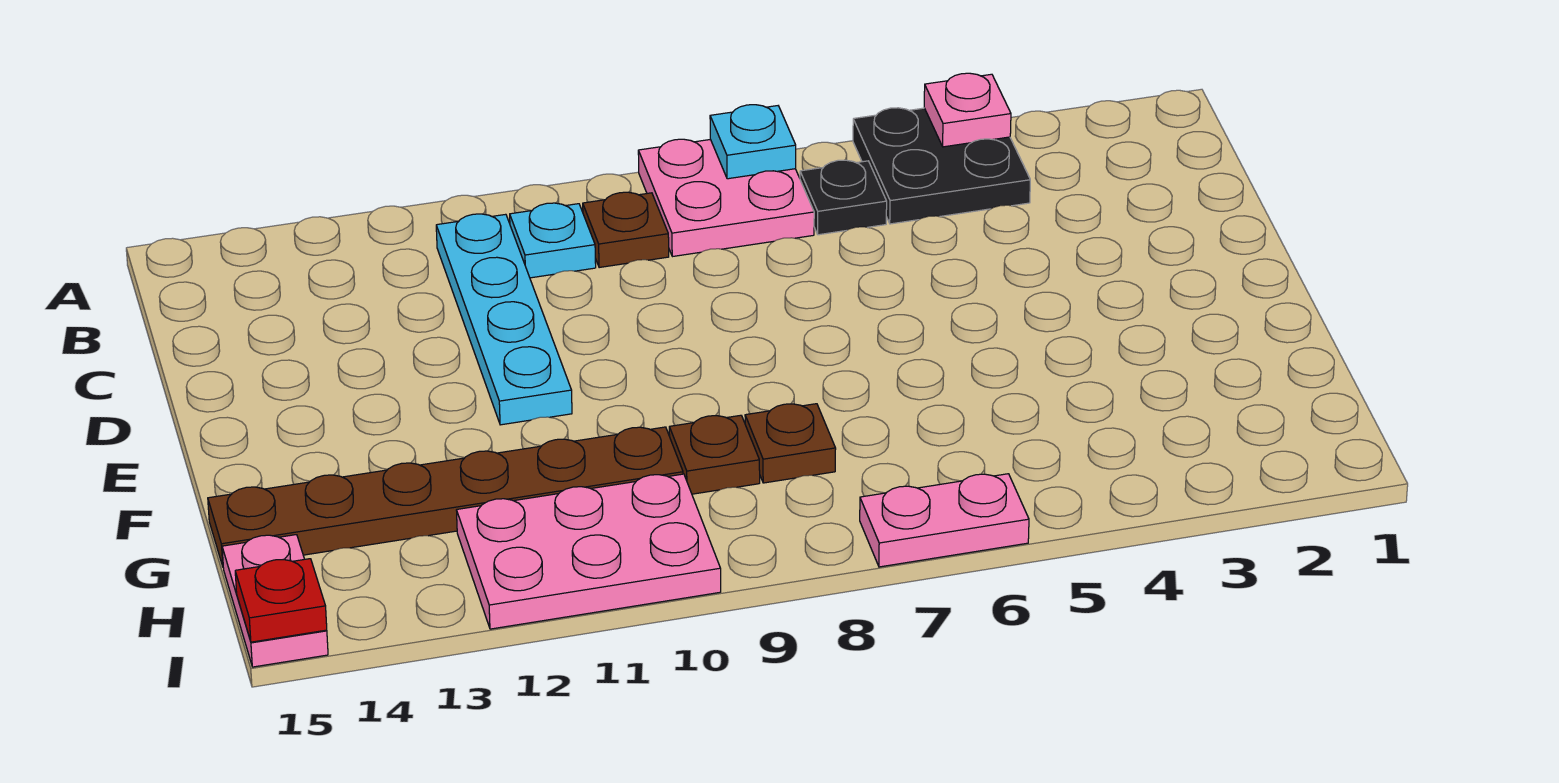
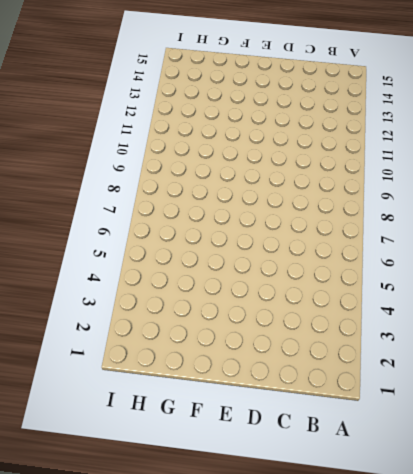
none -> black plate A4:B5 level 1
none -> pink plate A7:B8 level 1
none -> black plate B6 level 1

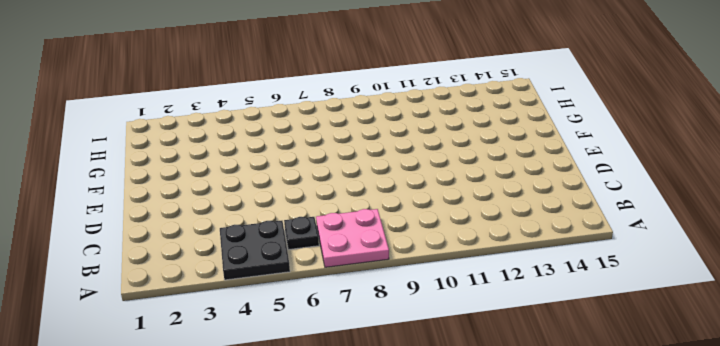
none -> brown plate B9 level 1
none -> cyan plate B10 level 1
none -> cyan plate B11:E11 level 1

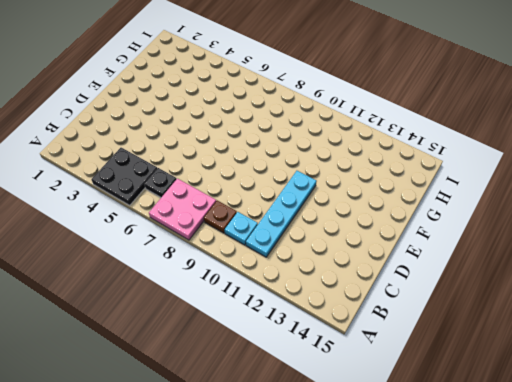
none -> brown plate G8 level 1
none -> brown plate G9 level 1
none -> brown plate G10:G15 level 1

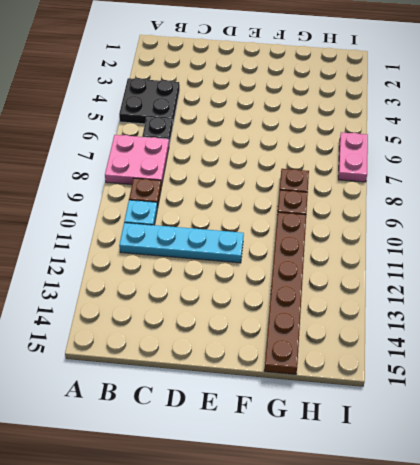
none -> pink plate H10:I12 level 1
none -> pink plate H15:I15 level 1
none -> pink plate A4 level 2

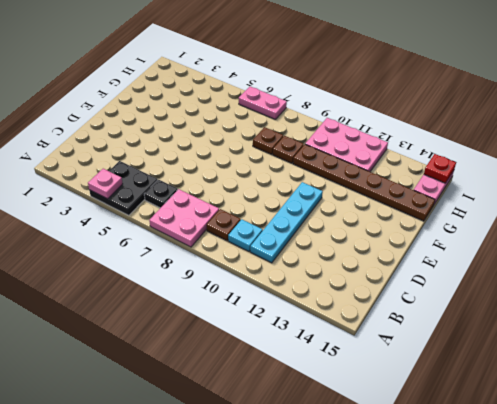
none -> cyan plate A7 level 2

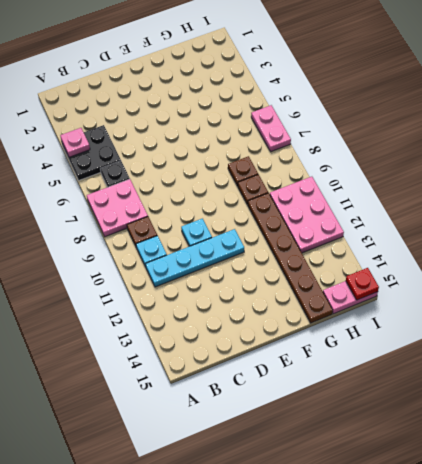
cyan plate D10 level 1 -> cyan plate A7 level 2

